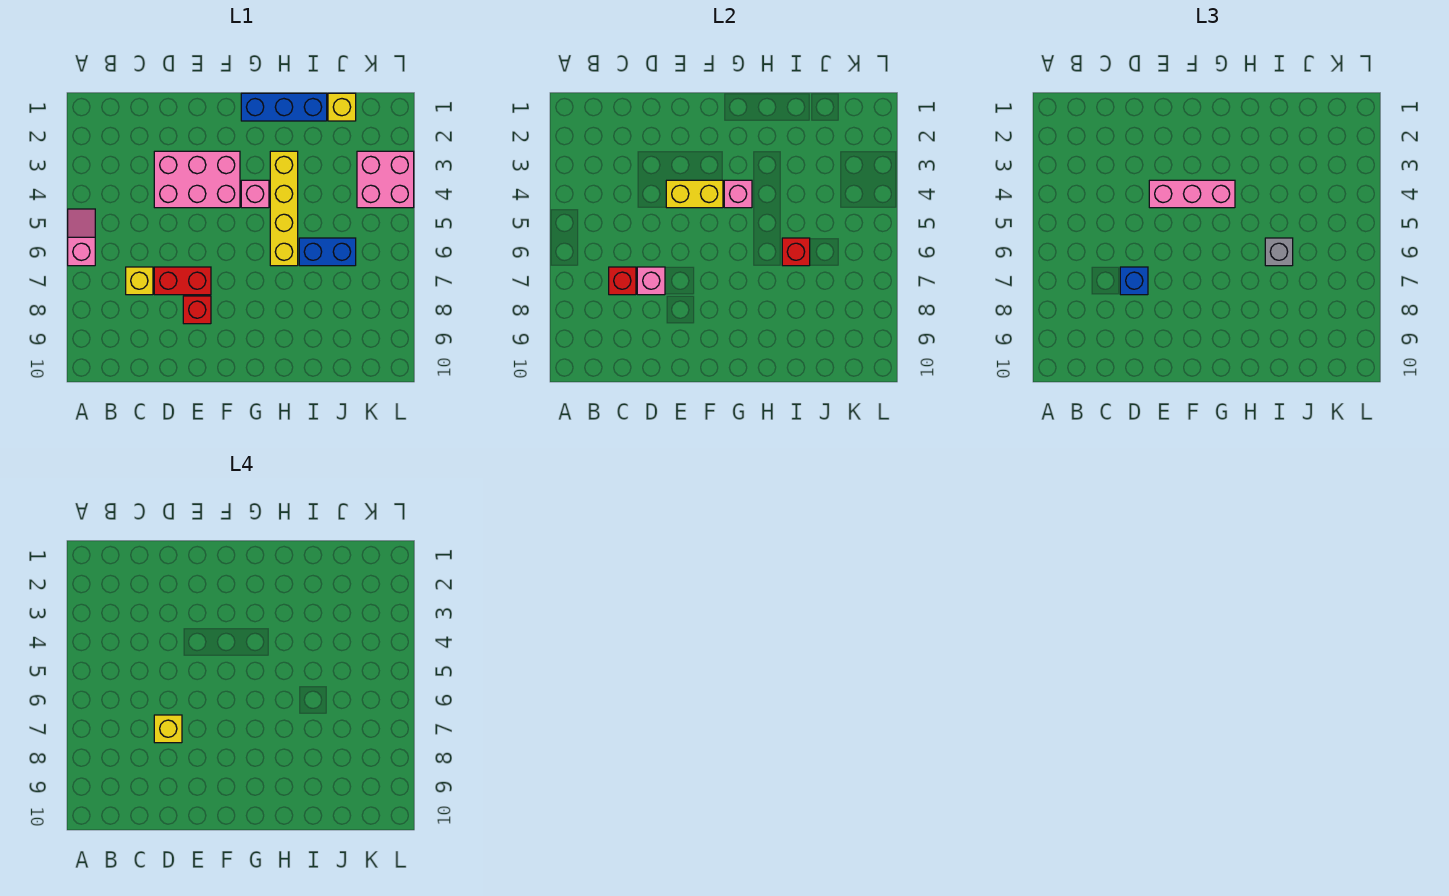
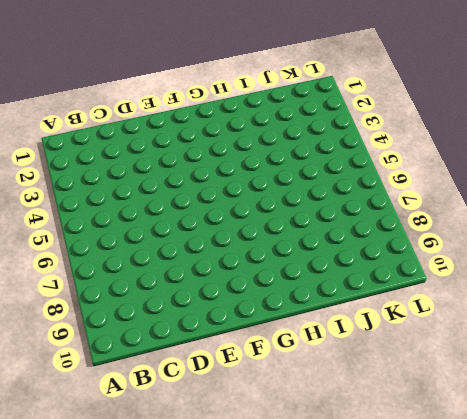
none -> pink slope A5:A6 level 1 top 6
none -> yellow brick C7 level 1
none -> pink brick D3:F4 level 1

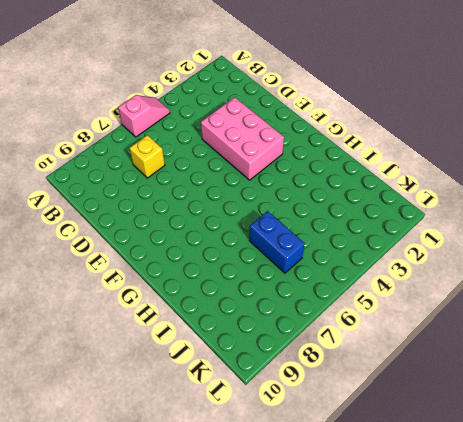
none -> red brick D7:E7 level 1
none -> red brick E8 level 1
none -> blue brick G1:I1 level 1

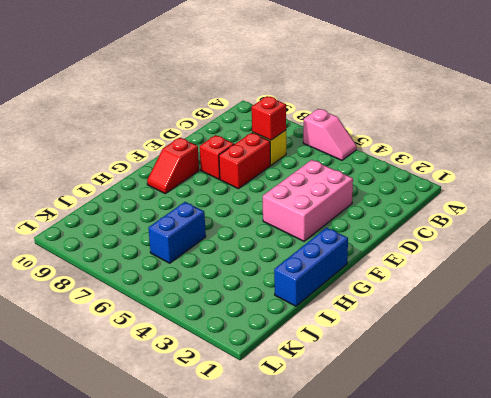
red slope F9:G9 level 1 top F -> none
none -> pink brick G4 level 1
none -> yellow brick H3:H6 level 1
none -> yellow brick J1 level 1

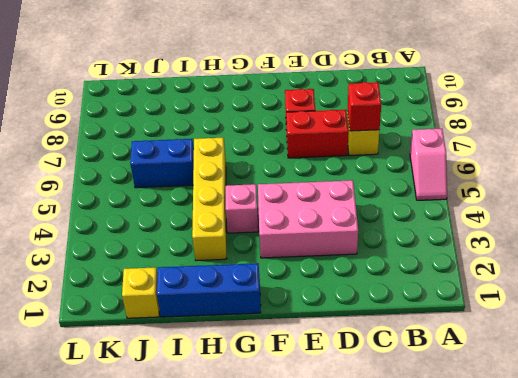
none -> pink brick K3:L4 level 1
none -> pink brick D7 level 2
none -> yellow brick E4:F4 level 2

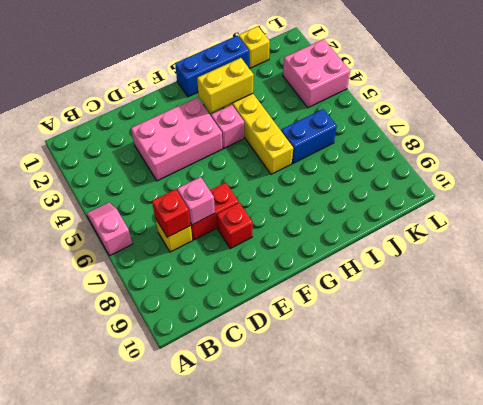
yellow brick G3:H3 level 2 -> yellow brick E4:F4 level 2
none -> pink brick G4 level 2
none -> red brick I6 level 2
none -> blue brick D7 level 3

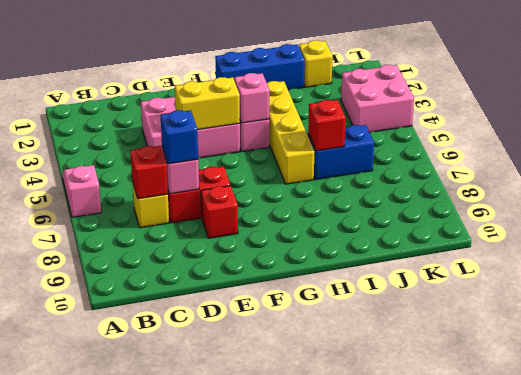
none -> pink brick E4:G4 level 3
none -> grey brick I6 level 3
none -> yellow brick D7 level 4

